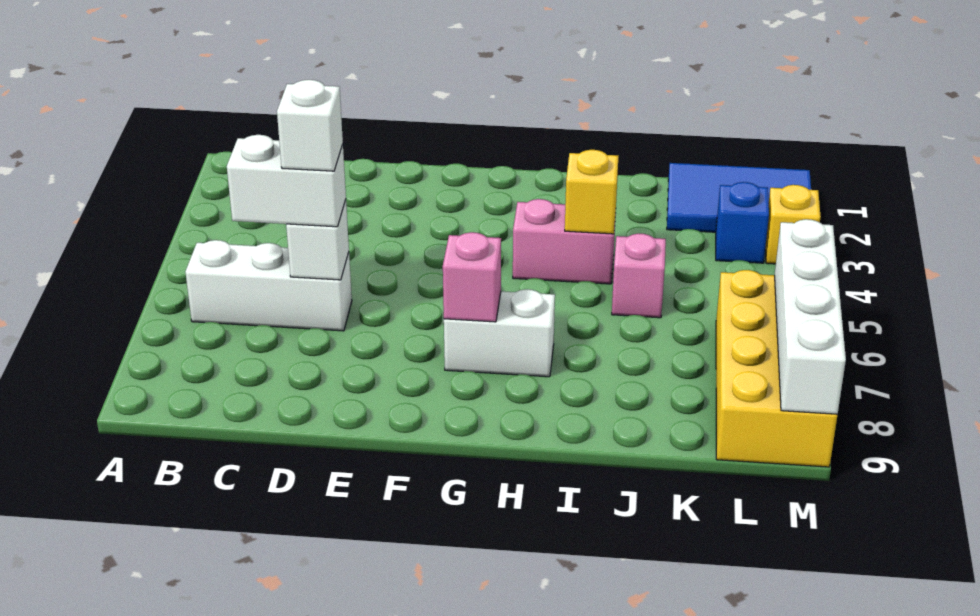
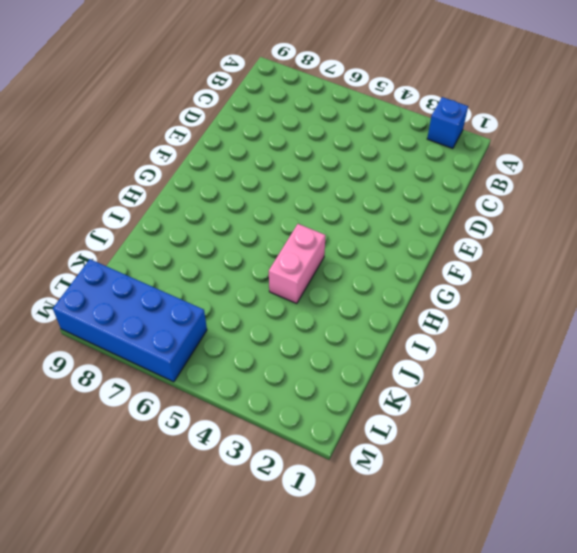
blue brick A2 level 1 -> blue brick L3 level 1
blue brick L6:M9 level 1 -> yellow brick L6:M9 level 1
none -> white brick B6:D6 level 1
none -> white brick G7:H7 level 1
none -> pink brick J5 level 1

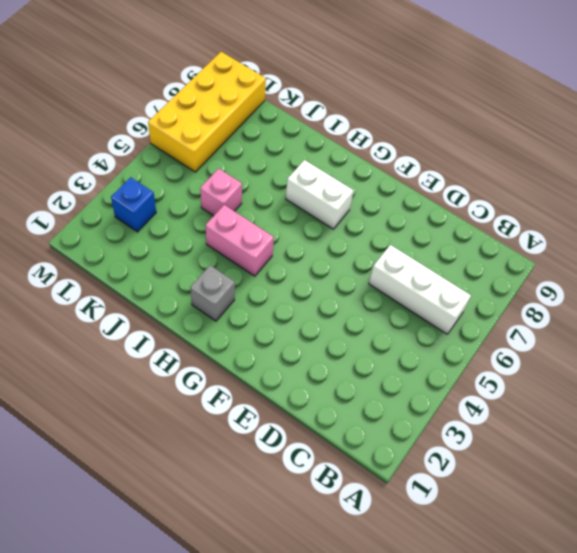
grey brick H2 level 1 -> none
none -> blue tile K1:M2 level 1
none -> yellow brick M3 level 1
none -> white brick D6 level 2

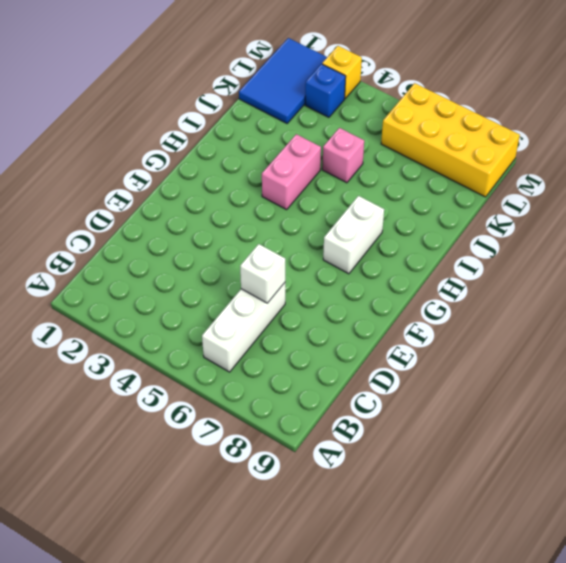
none -> pink brick G7 level 2
none -> yellow brick I4 level 2
none -> white brick M6:M9 level 2

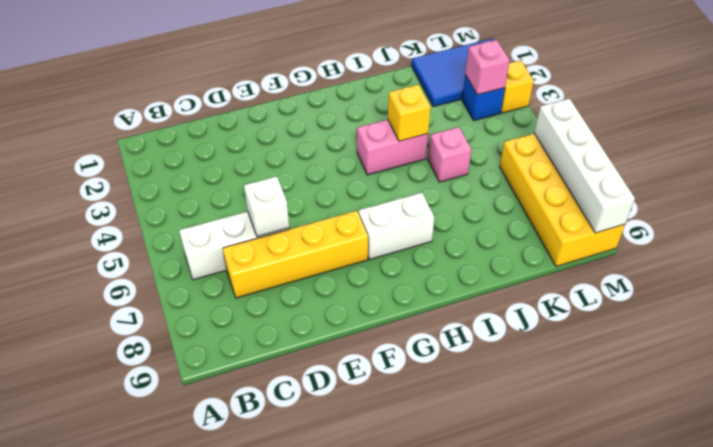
yellow brick C7:F7 level 1 -> none
pink brick L3 level 2 -> pink brick G7 level 2
none -> white brick C6:D6 level 3
none -> white brick D6 level 4

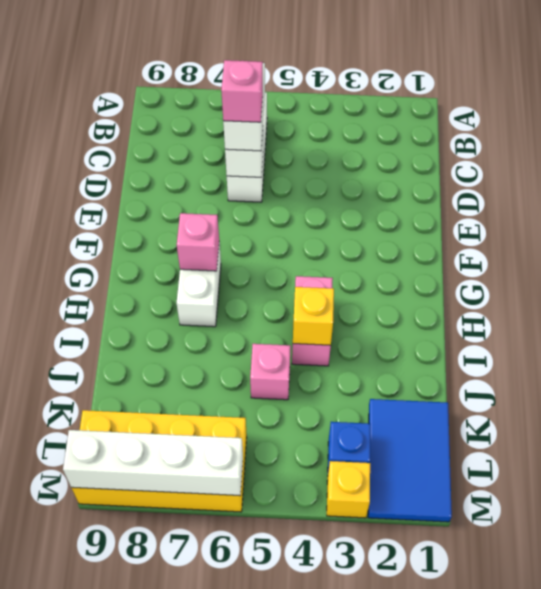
pink brick D6 level 4 -> white brick D6 level 4

